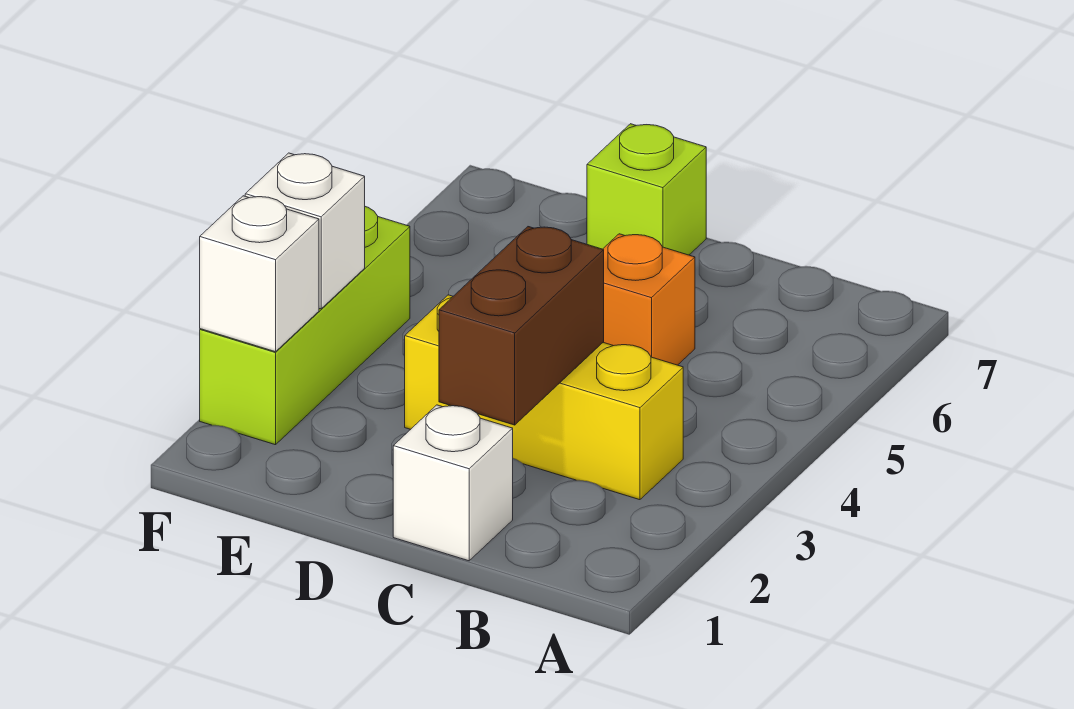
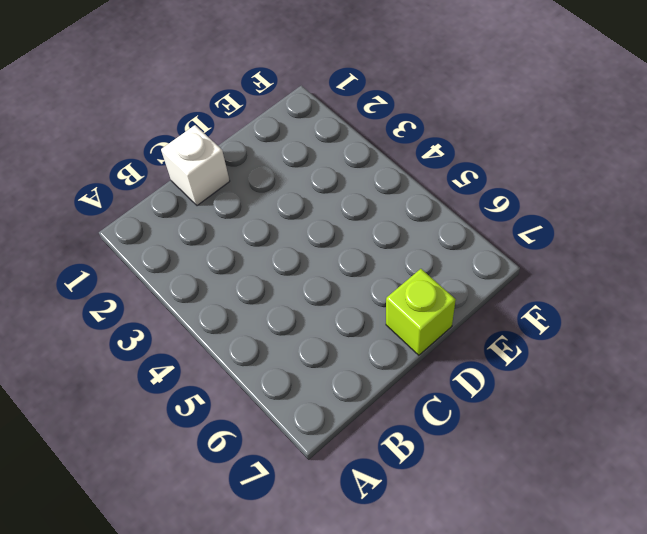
none -> yellow brick B3:D3 level 1
none -> orange brick C5 level 1

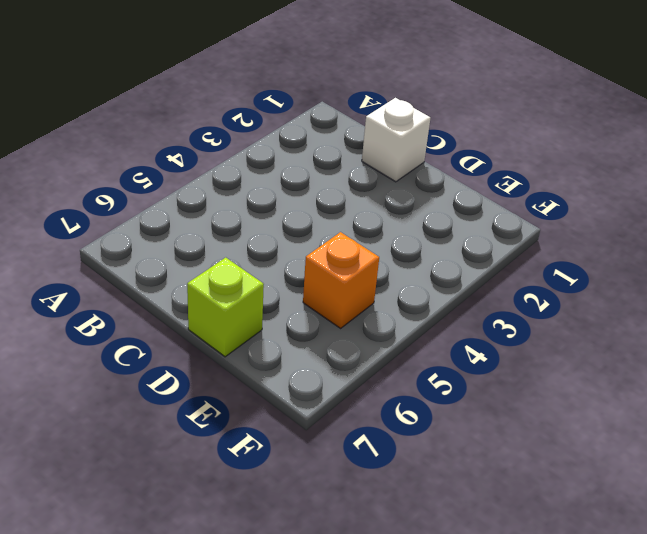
orange brick E5 level 1 -> orange brick C5 level 1
none -> yellow brick B3:D3 level 1
none -> lime brick F2:F4 level 1

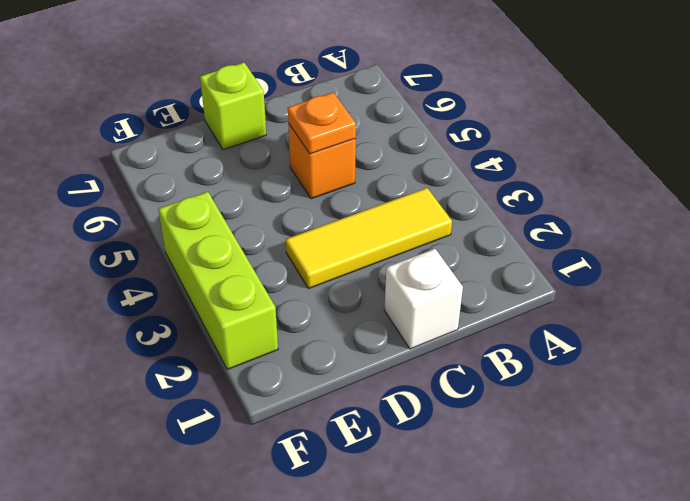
yellow tile B3:D3 level 1 -> yellow brick B3:D3 level 1
orange plate C5 level 2 -> none
none -> brown brick C2:C3 level 2
none -> white brick F2 level 2

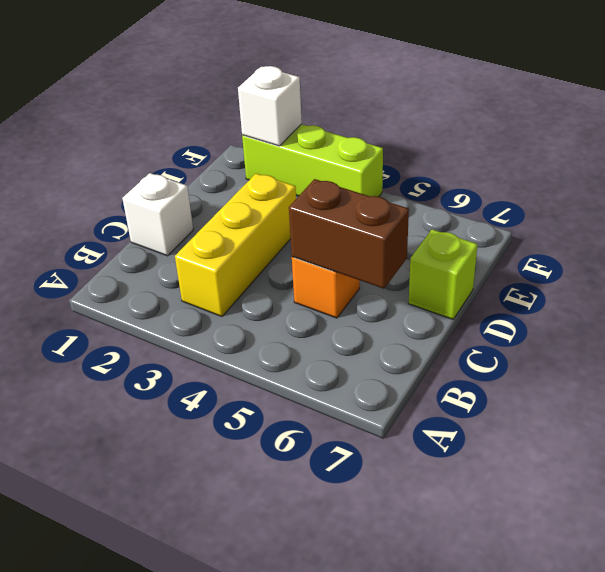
brown brick C5:C6 level 2 -> brown brick C2:C3 level 2
none -> white brick F3 level 2

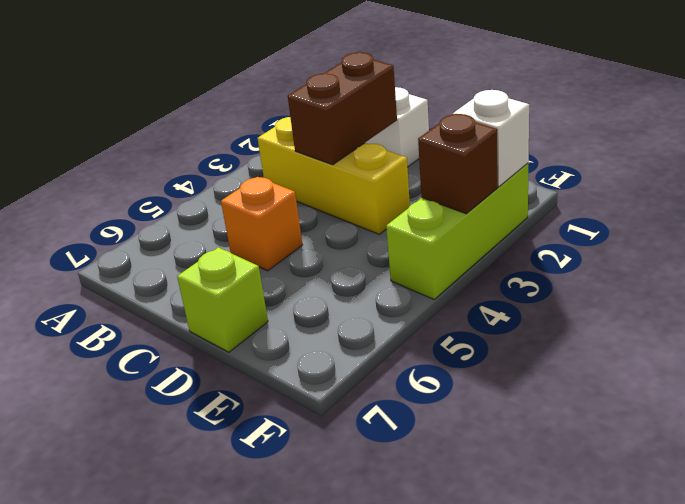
brown brick F3 level 2 -> white brick F3 level 2

